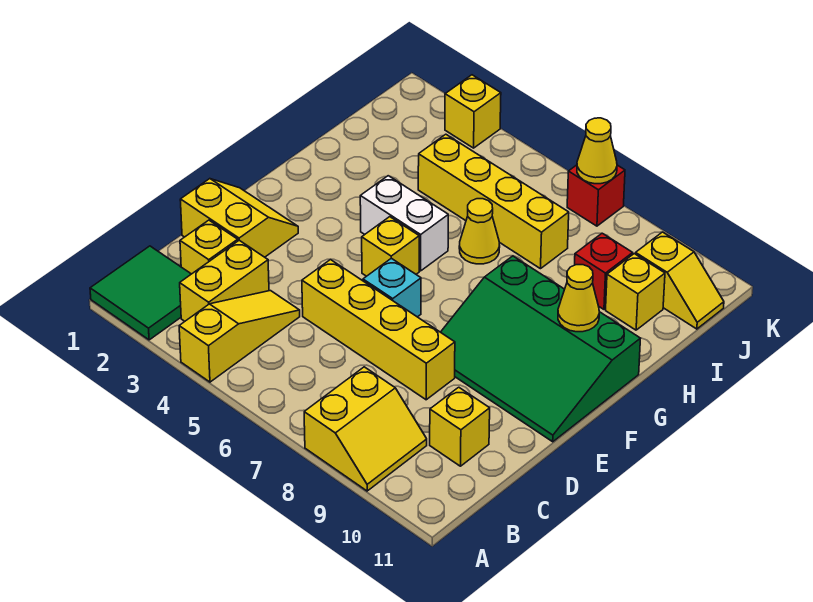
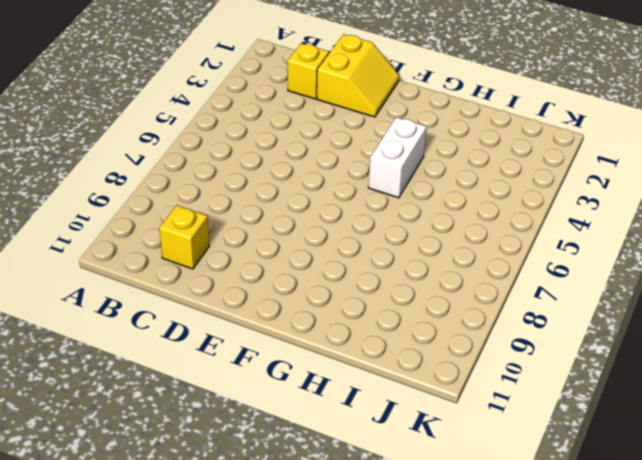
none -> green tile A1:B2 level 1
none -> yellow slope A4:C4 level 1 top A
none -> yellow slope A8:B9 level 1 top 8

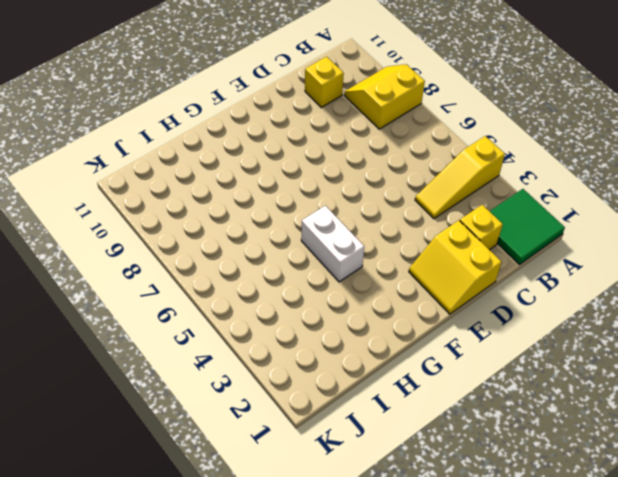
none -> yellow brick B3:C3 level 1
none -> yellow brick D5:D8 level 1
none -> cyan brick E6 level 1

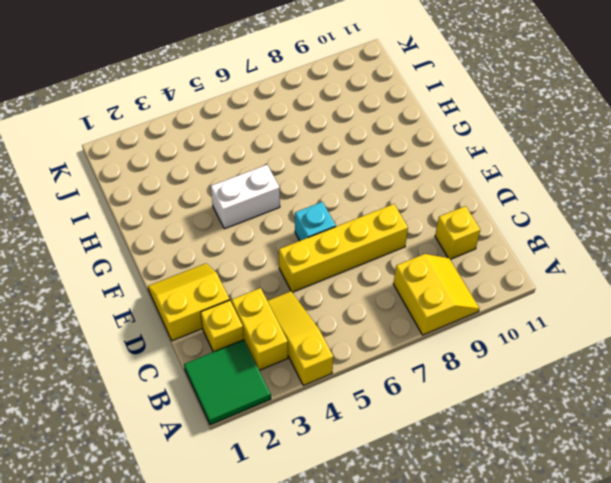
none -> green slope E8:G11 level 1 top G
none -> yellow brick F5 level 1
none -> yellow cone H6 level 1

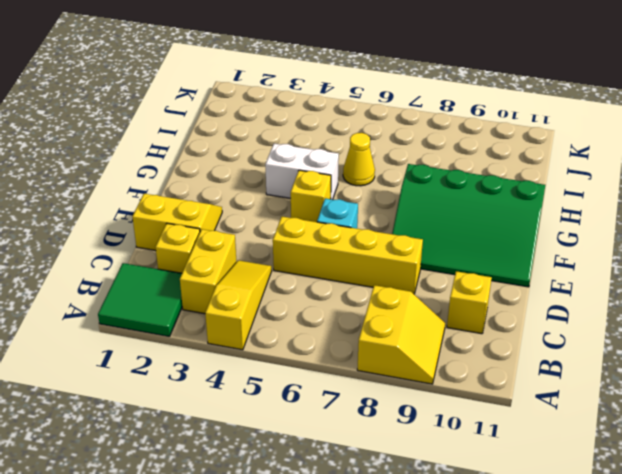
none -> yellow brick I4:I7 level 1
none -> red brick I9 level 1
none -> yellow brick I10 level 1

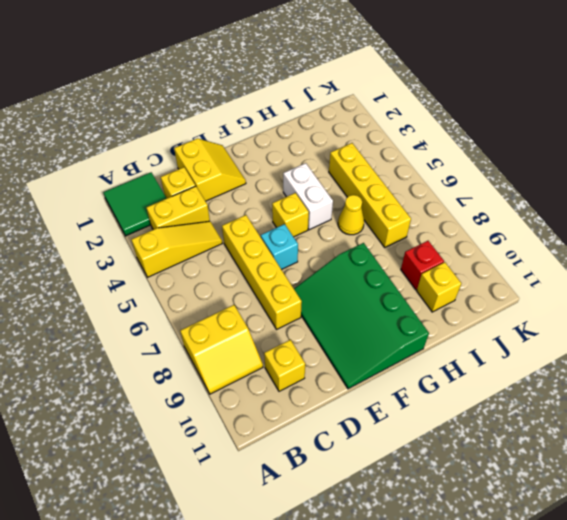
none -> yellow slope J10:J11 level 1 top 10
none -> yellow brick K3 level 1
none -> red brick K7 level 1

